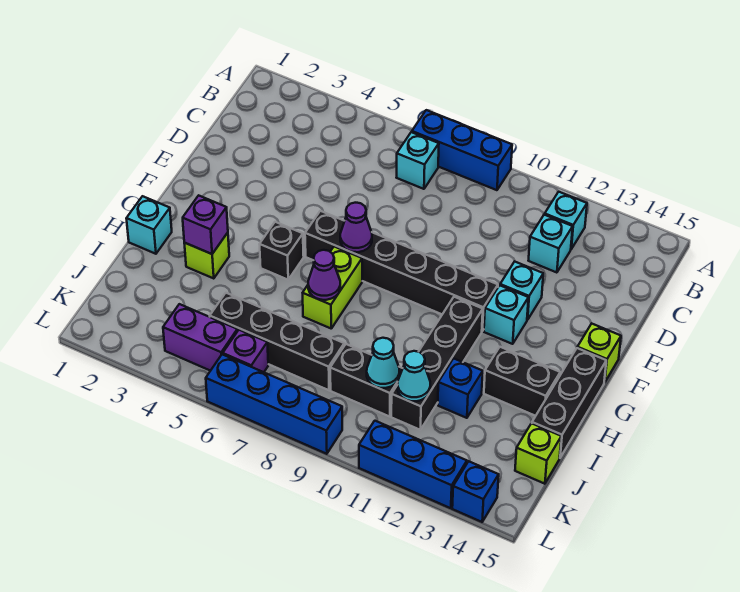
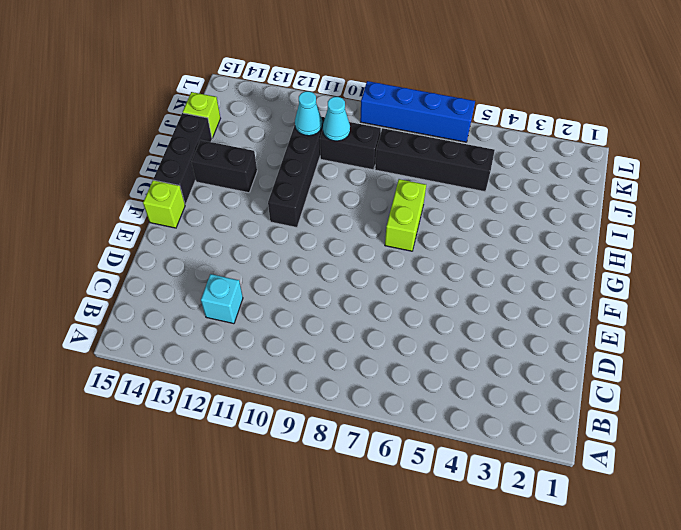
none -> blue brick A7:A9 level 1
none -> cyan brick B7 level 1
none -> cyan brick B12 level 1

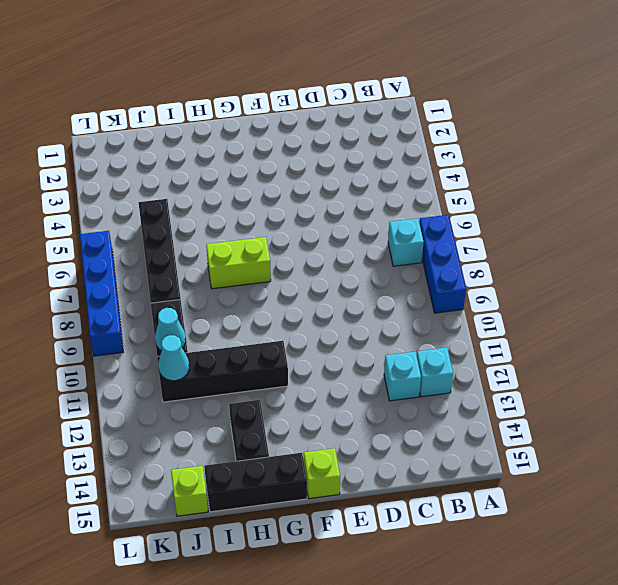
none -> cyan brick E12 level 1
none -> black brick F6:F11 level 1
none -> cyan brick F12 level 1

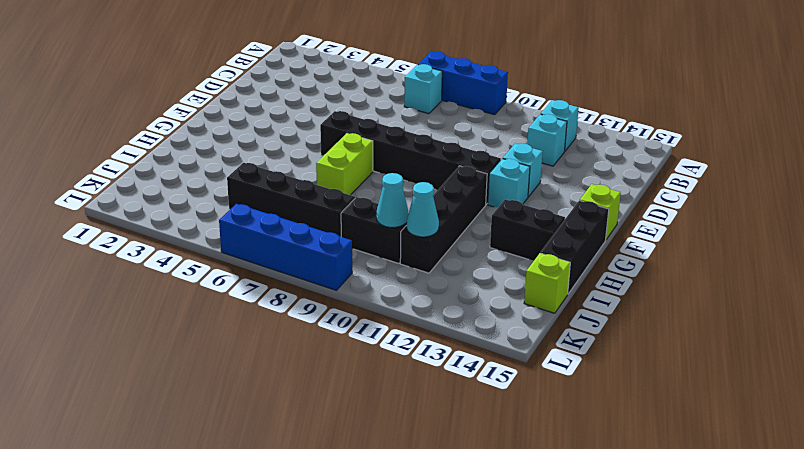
none -> black brick G5 level 1
none -> cyan brick H1 level 1
none -> lime brick H3 level 1

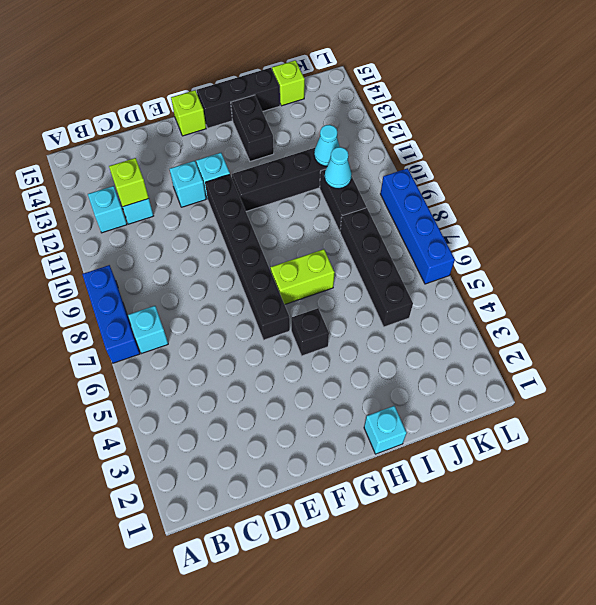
lime brick C12 level 2 -> lime brick H3 level 1
none -> blue brick I12 level 1
none -> purple brick K4:K5 level 1
none -> purple brick K6 level 1

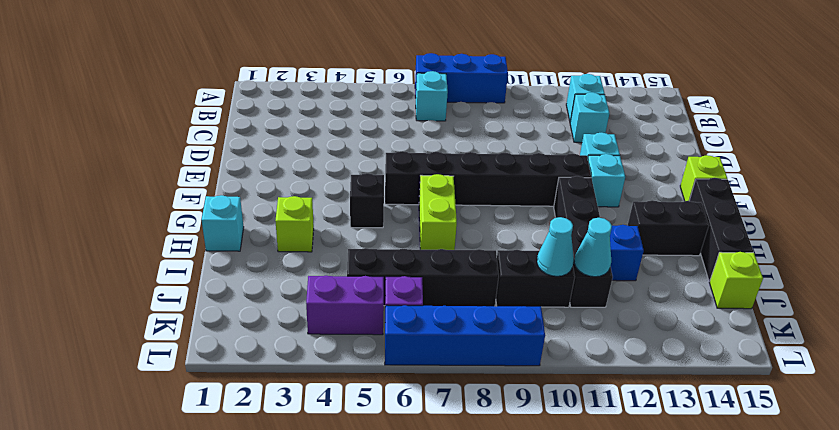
none -> blue brick L11:L13 level 1
none -> blue brick L14 level 1
none -> purple cone F7 level 2

